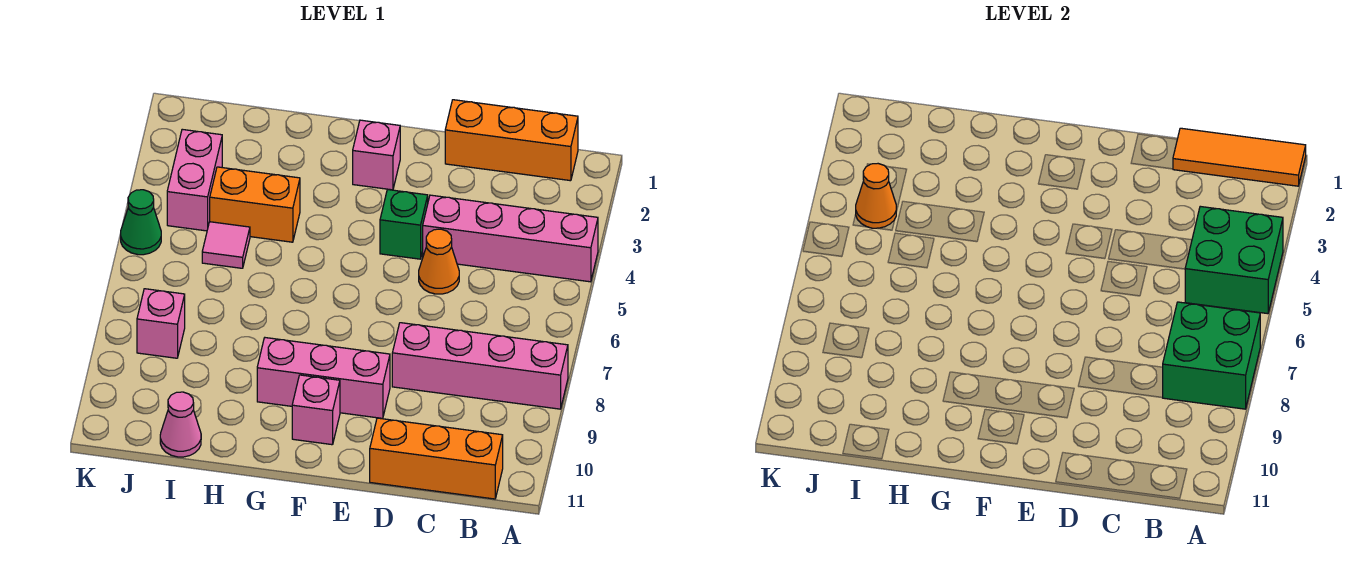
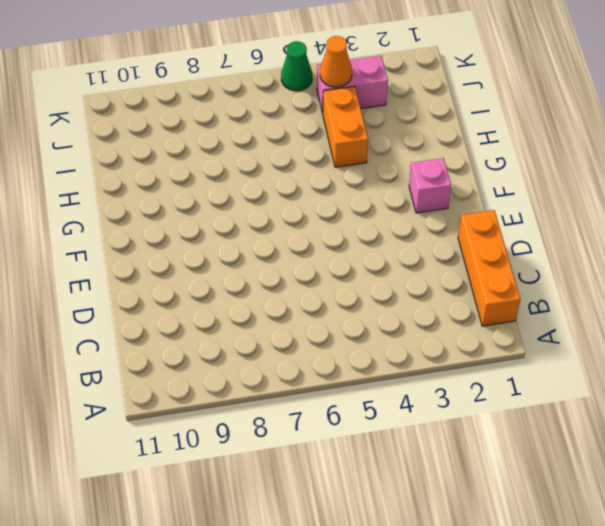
none -> pink brick A4:D4 level 1
none -> pink brick A8:D8 level 1
none -> orange brick B11:D11 level 1

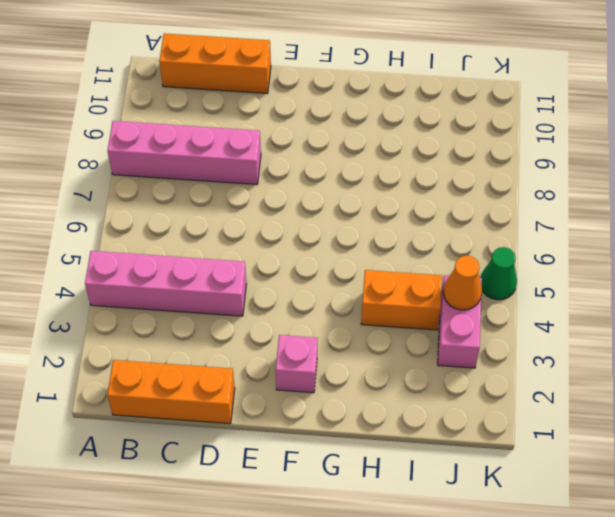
none -> orange cone D5 level 1
none -> green brick E4 level 1
none -> pink brick E9:G9 level 1

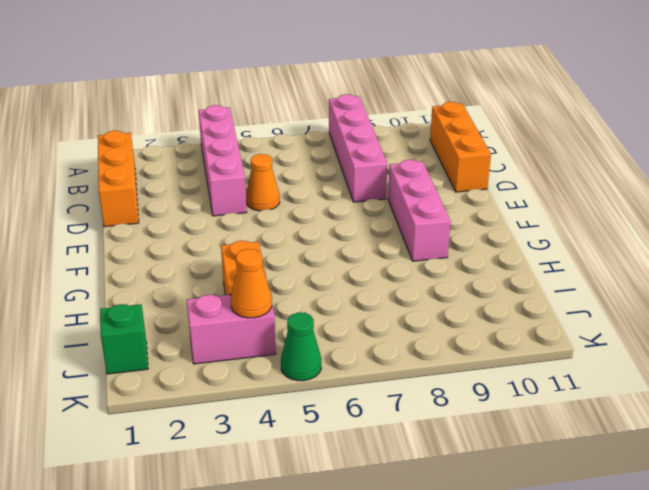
green brick J1 level 1 -> green brick E4 level 1
none -> pink brick F2 level 1
none -> pink brick F10 level 1
none -> pink tile I5 level 1

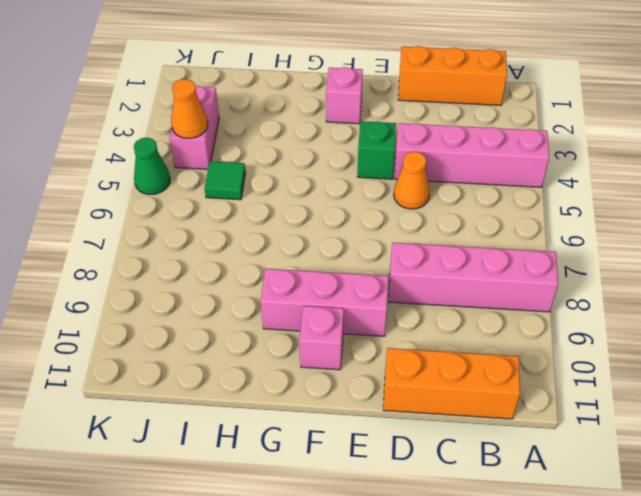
green tile I5 level 1 -> pink tile I5 level 1
none -> orange brick H4:I4 level 1
none -> pink cone I11 level 1
none -> pink brick J8 level 1

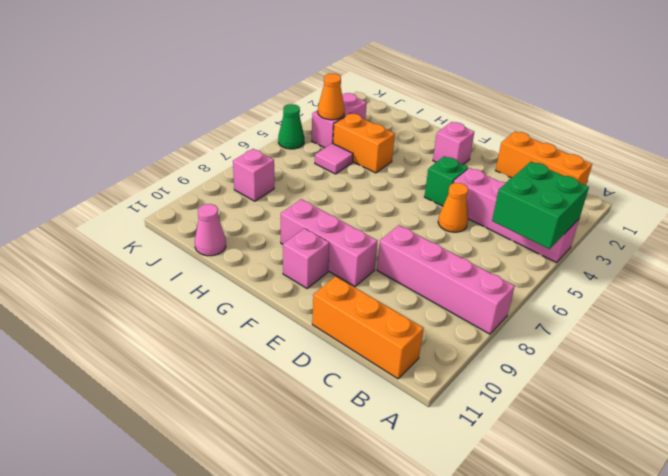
none -> orange tile A1:C1 level 2
none -> green brick A7:B8 level 2

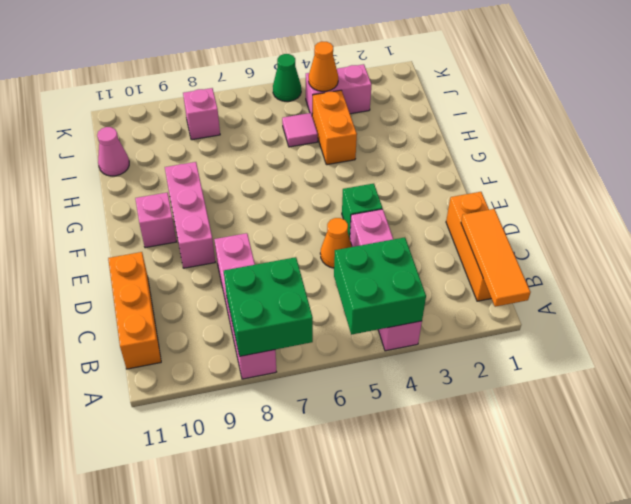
none -> pink brick F2 level 1

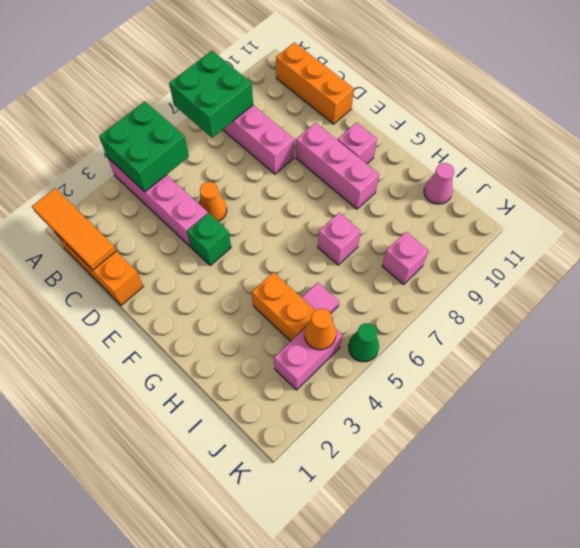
pink brick H7 level 1 -> pink brick F2 level 1

